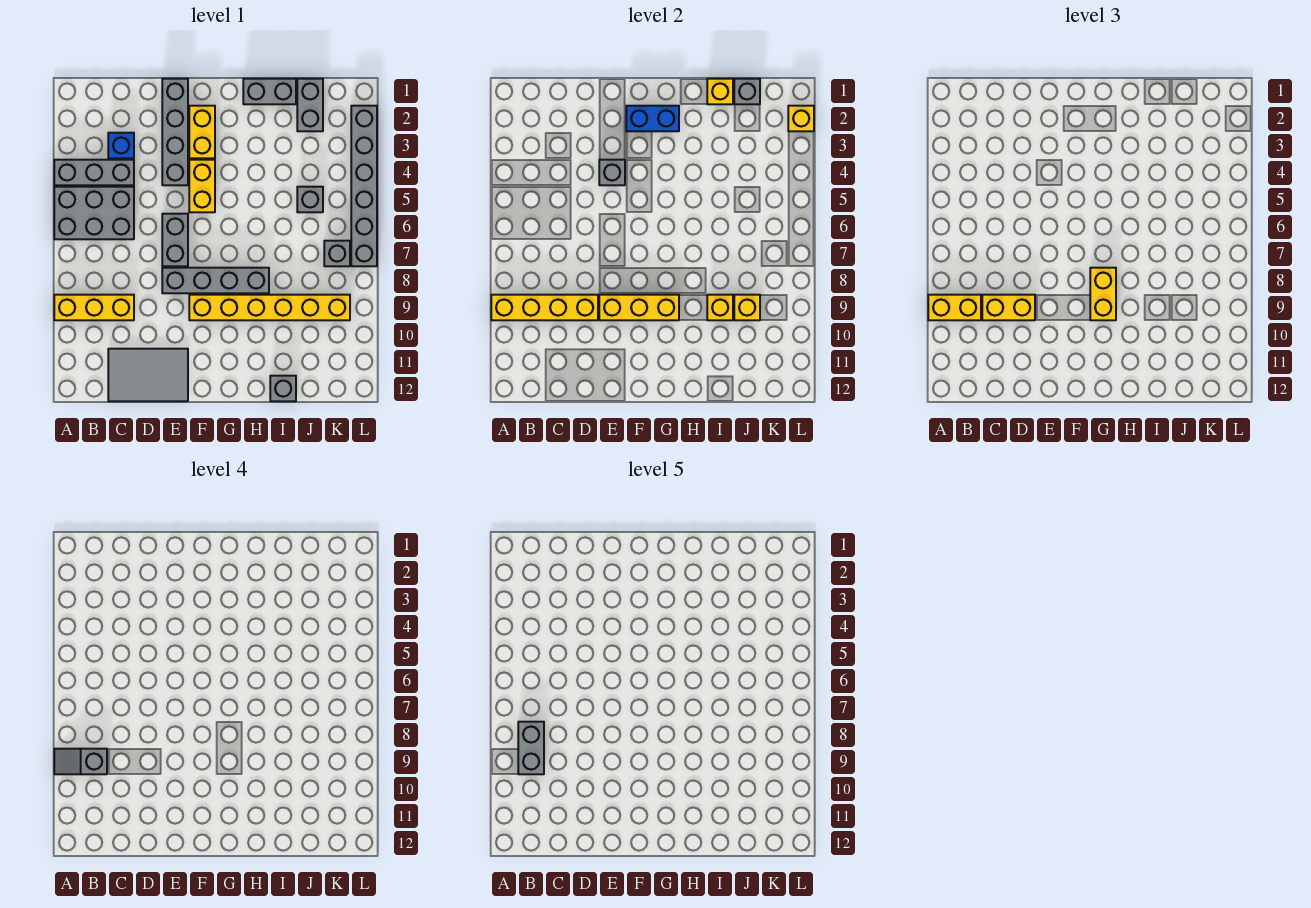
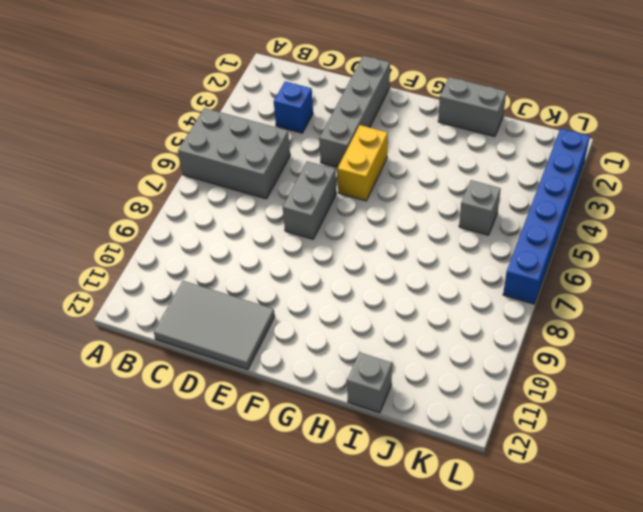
blue brick L2:L7 level 1 -> grey brick L2:L7 level 1
none -> grey brick A4:C4 level 1
none -> yellow brick A9:C9 level 1
none -> grey brick E8:H8 level 1
none -> yellow brick F2:F3 level 1

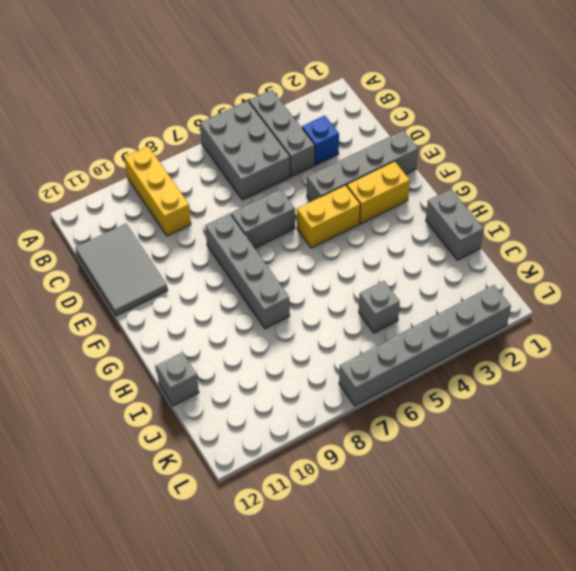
none -> yellow brick F9:K9 level 1
none -> grey brick J1:J2 level 1
none -> grey brick K7 level 1
none -> yellow brick A9:D9 level 2

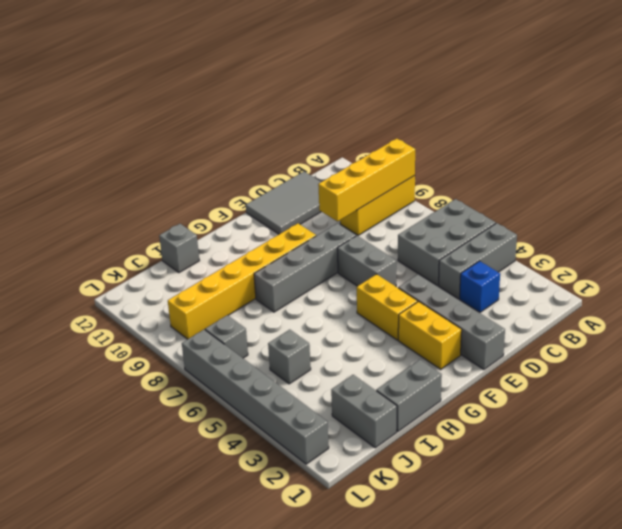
none -> grey brick E4 level 2
none -> yellow brick E9:G9 level 2
none -> blue brick F2:G2 level 2
none -> yellow brick I1 level 2

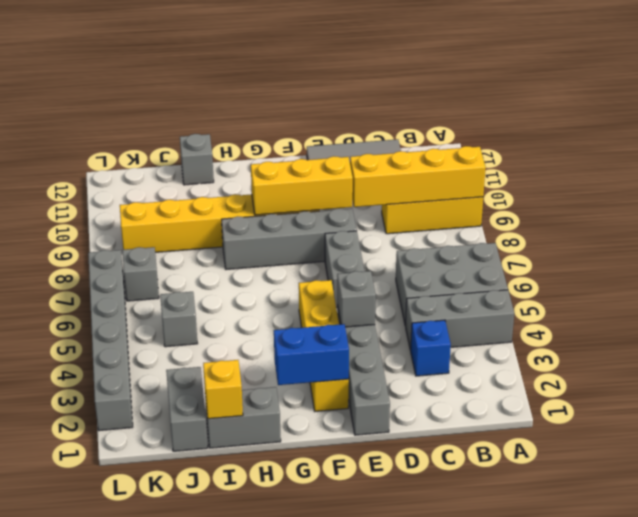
none -> yellow brick I9 level 2
none -> grey brick J1 level 2
none -> yellow brick J9 level 2
none -> yellow brick L2 level 2

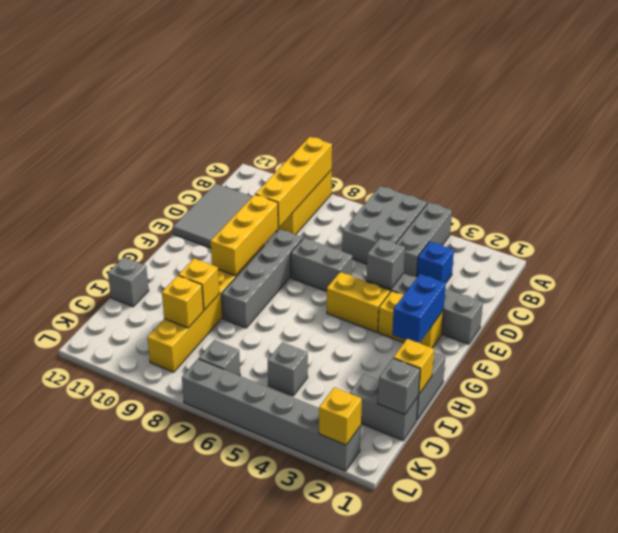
none -> yellow brick A9:B9 level 3
none -> yellow brick C9:D9 level 3
none -> yellow brick G8:G9 level 3
none -> grey slope A9:B9 level 4 top B

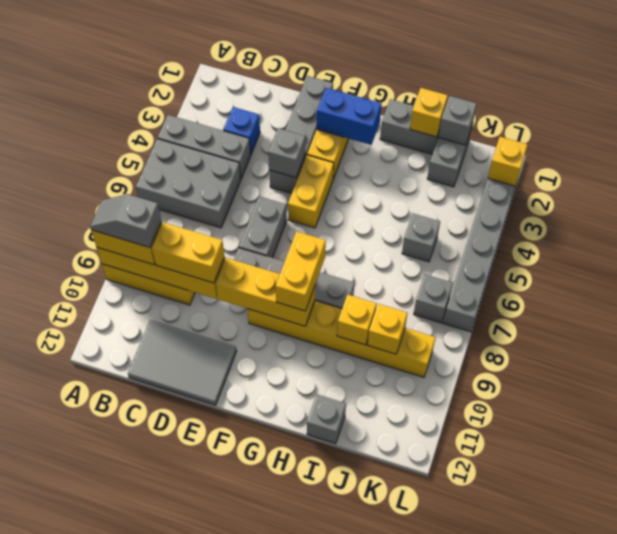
none -> grey brick B8:B9 level 5

